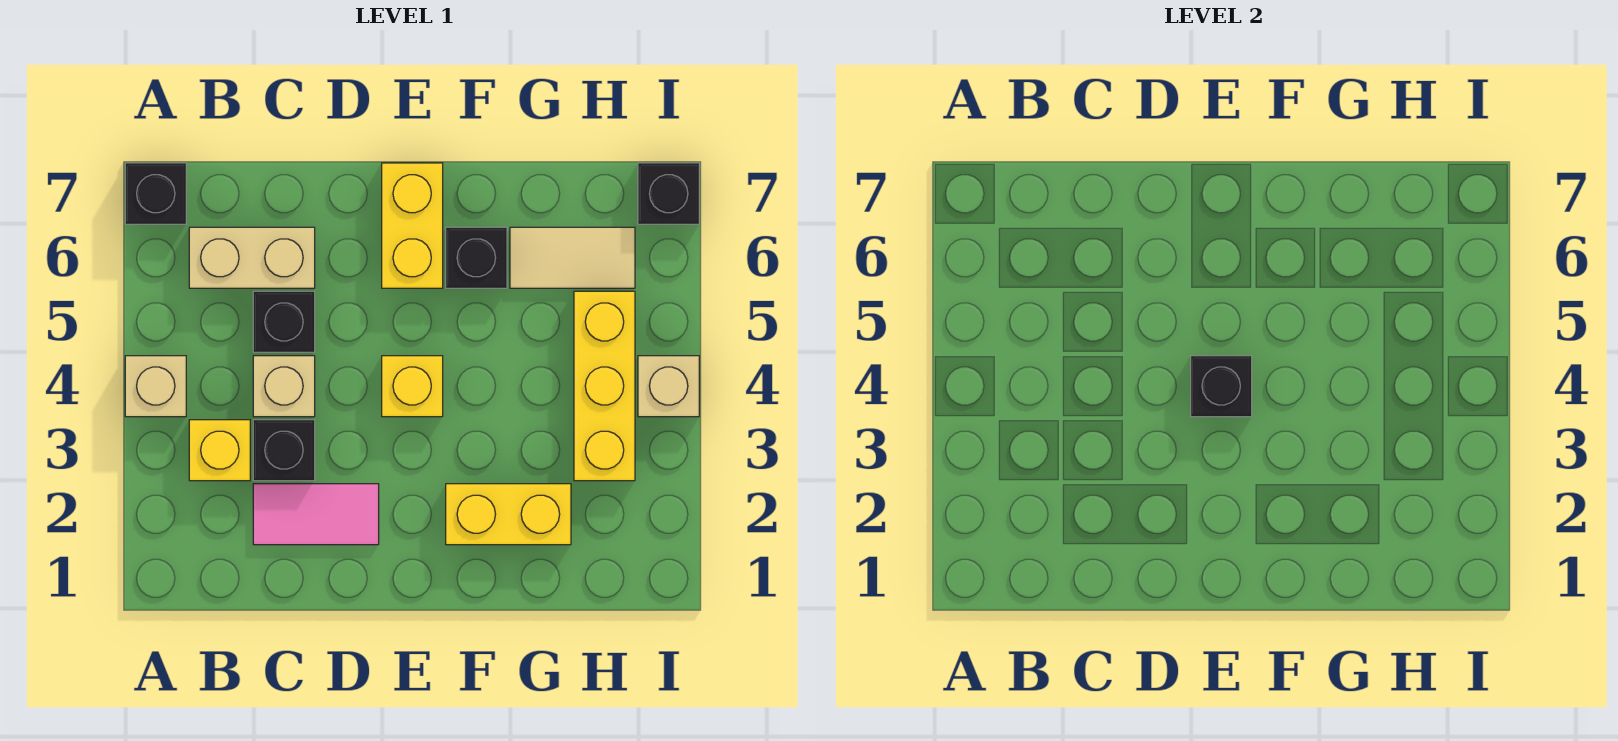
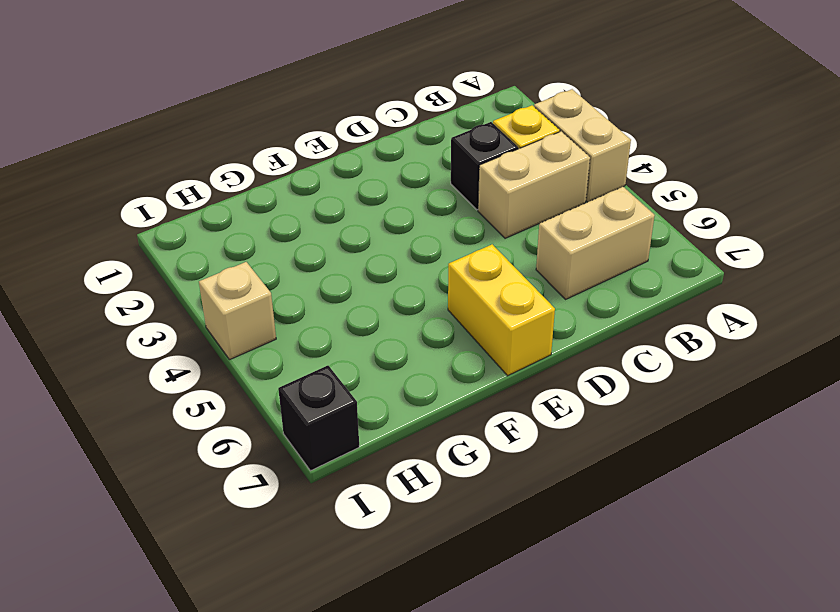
tan brick A3:A4 level 1 -> tan brick A4 level 1
tan brick B4:C4 level 1 -> tan brick C4 level 1
none -> black brick A7 level 1
none -> pink tile C2:D2 level 1
none -> black brick C5 level 1

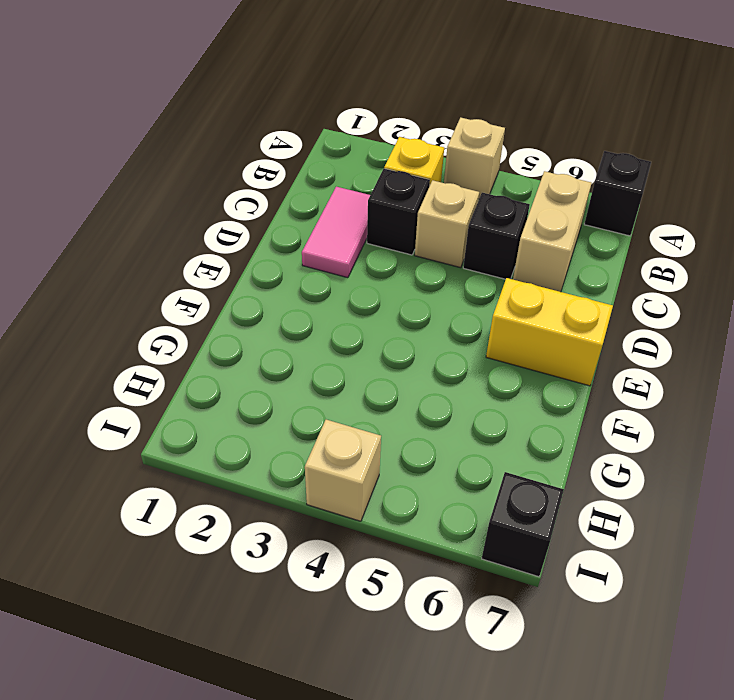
none -> yellow brick E4 level 1
none -> yellow brick F2:G2 level 1
none -> black brick F6 level 1

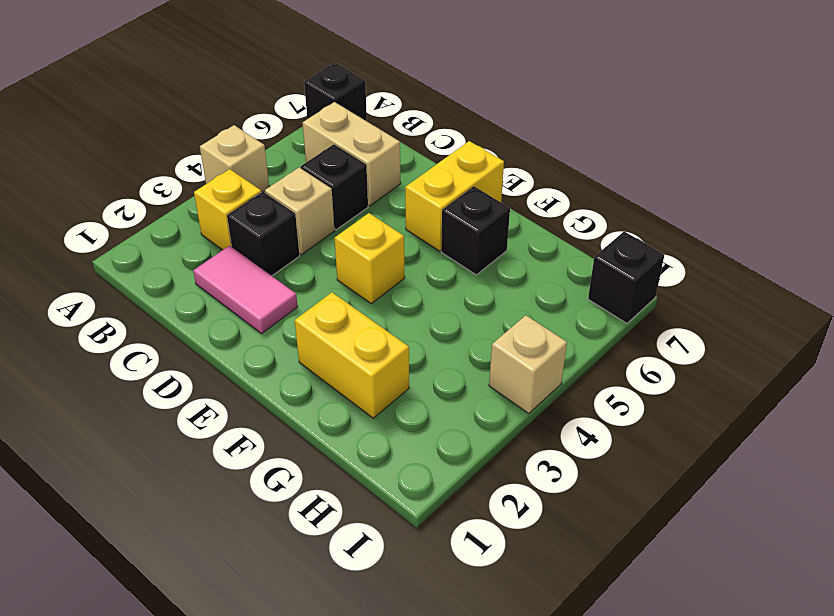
none -> tan tile G6:H6 level 1
none -> yellow brick H3:H5 level 1
none -> black brick E4 level 2

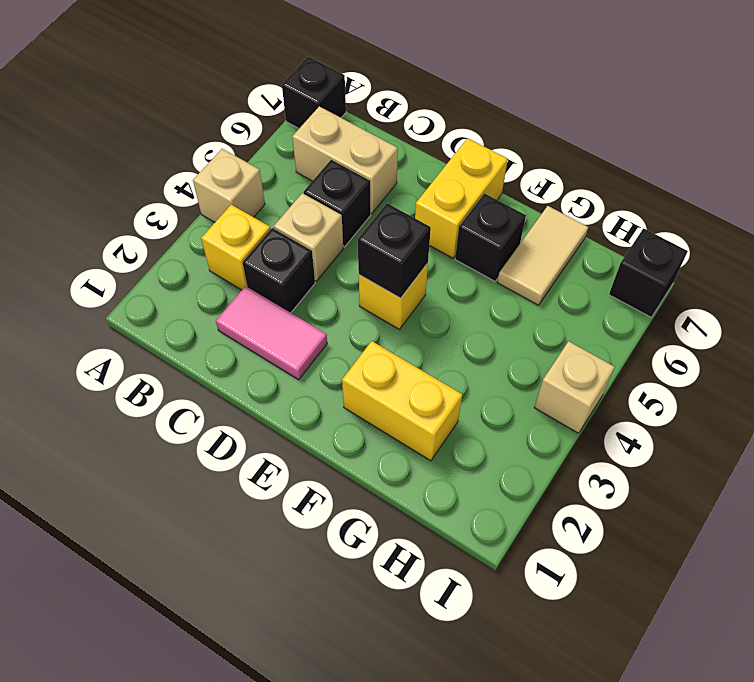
tan tile G6:G7 level 1 -> tan tile G6:H6 level 1
none -> yellow brick H3:H5 level 1

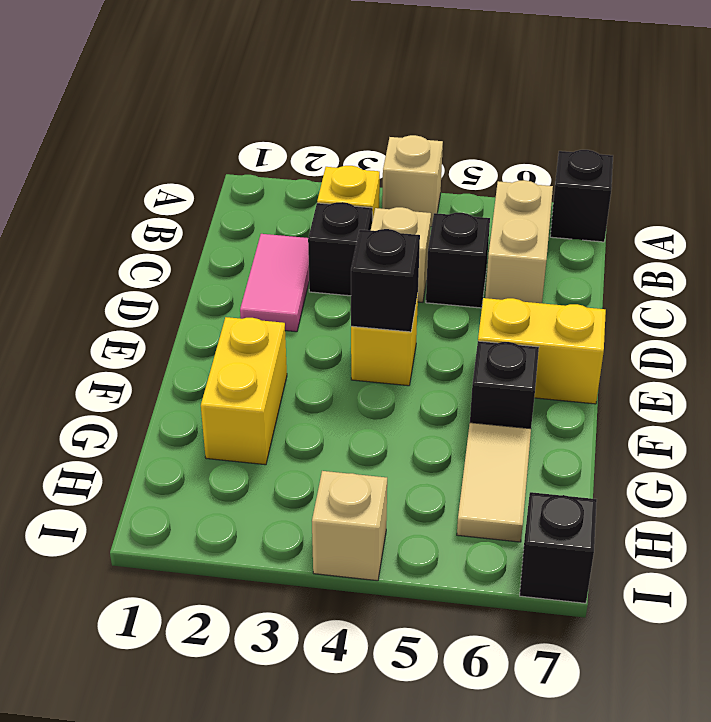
none -> yellow brick H3:H5 level 1

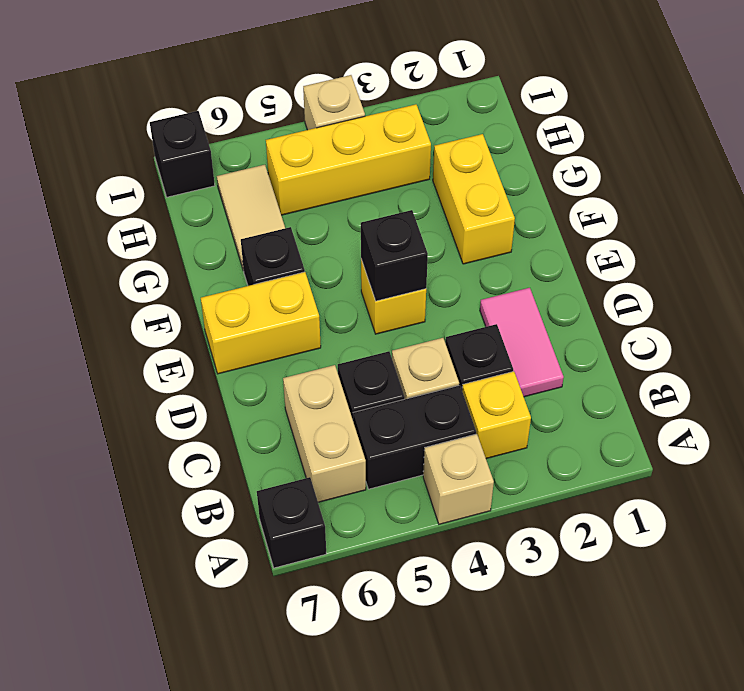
black brick B4:B5 level 1 -> none

